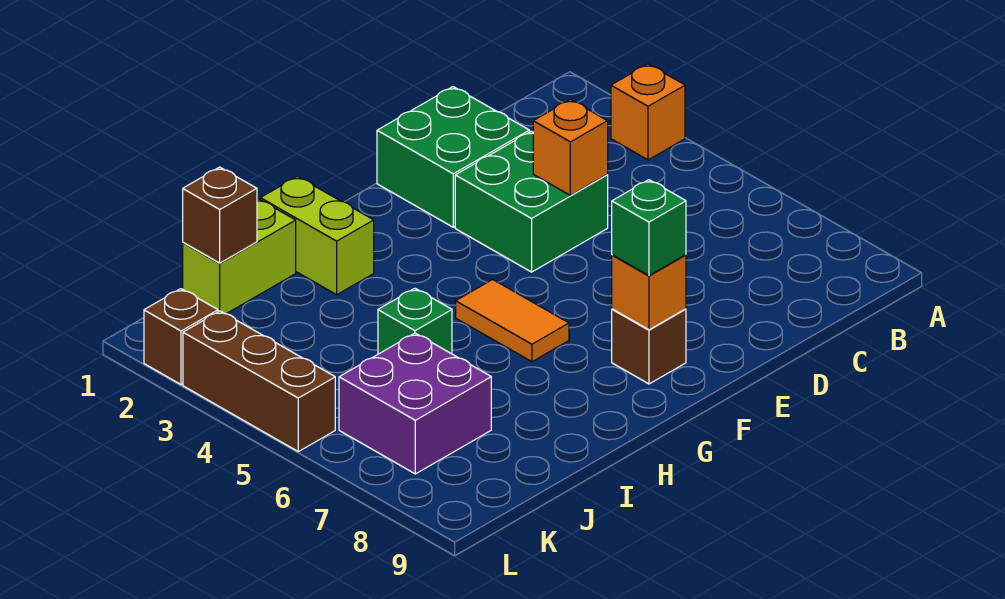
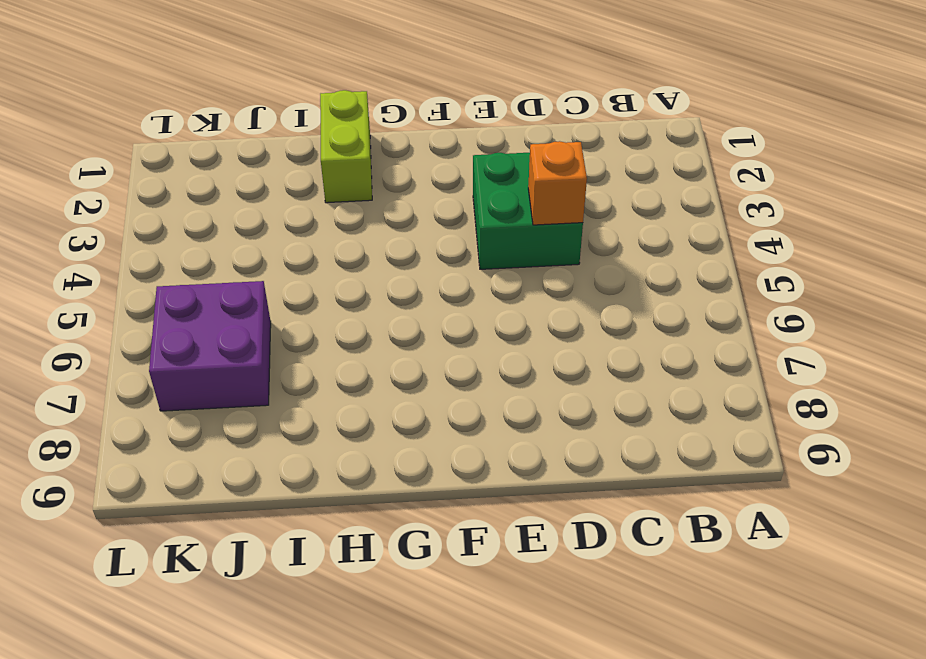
none -> orange brick A3 level 1
none -> green brick D1:E2 level 1
none -> brown brick F8 level 1

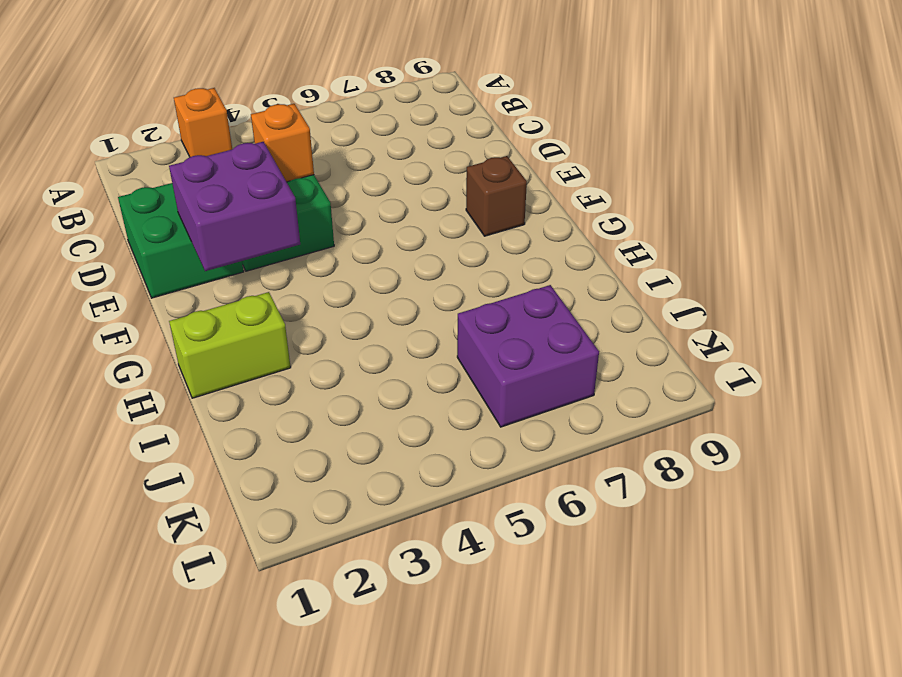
purple brick E2:F3 level 2 -> none
none -> orange tile G5:G6 level 1
none -> lime brick I1:J1 level 1
none -> green brick I5 level 1

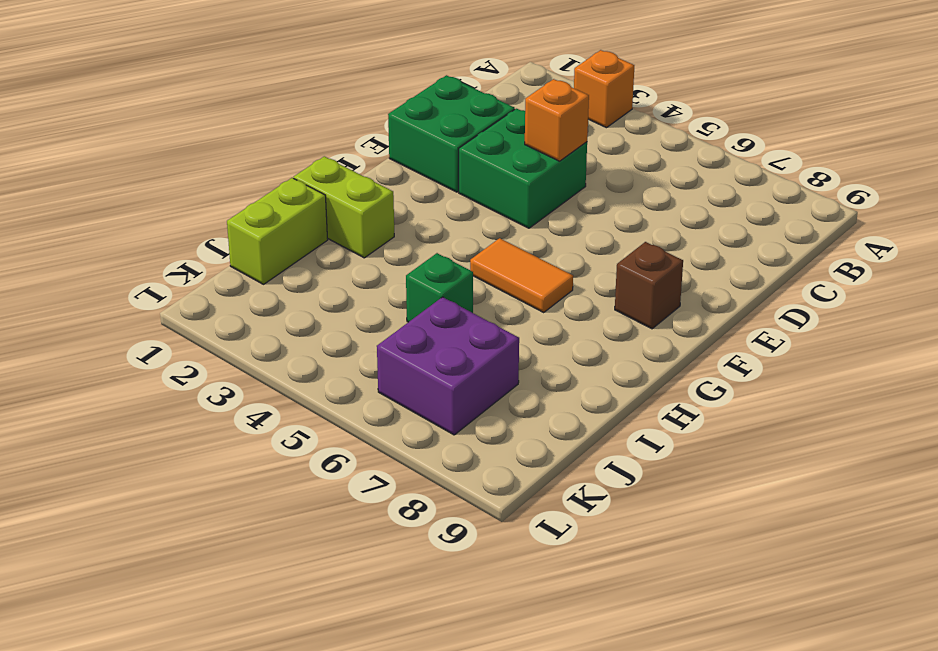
none -> brown brick L2 level 1
none -> brown brick L3:L5 level 1
none -> orange brick F8 level 2

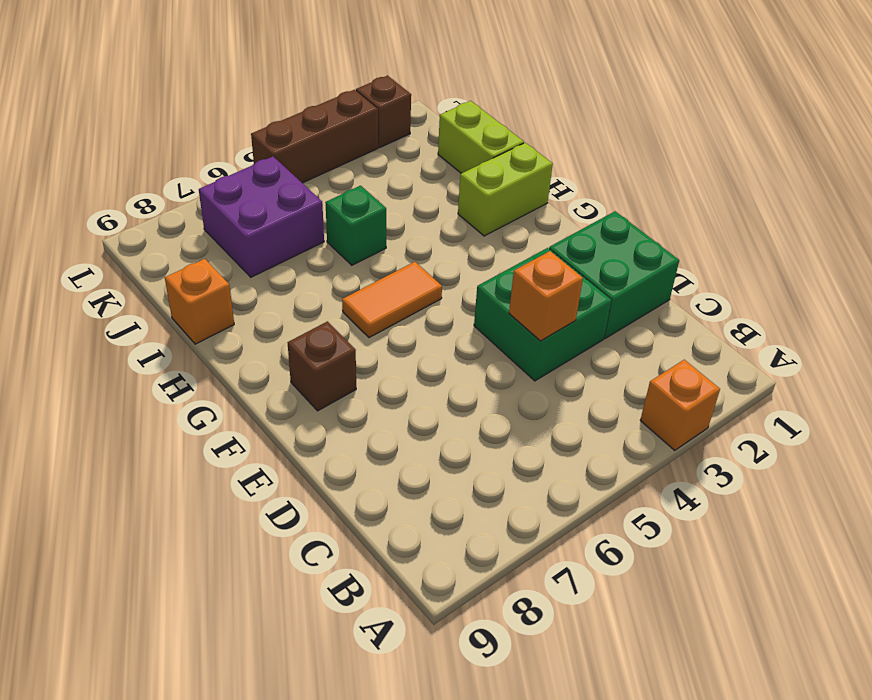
orange brick I9 level 1 -> orange brick F8 level 2
none -> brown brick J1 level 2
none -> green brick F8 level 3

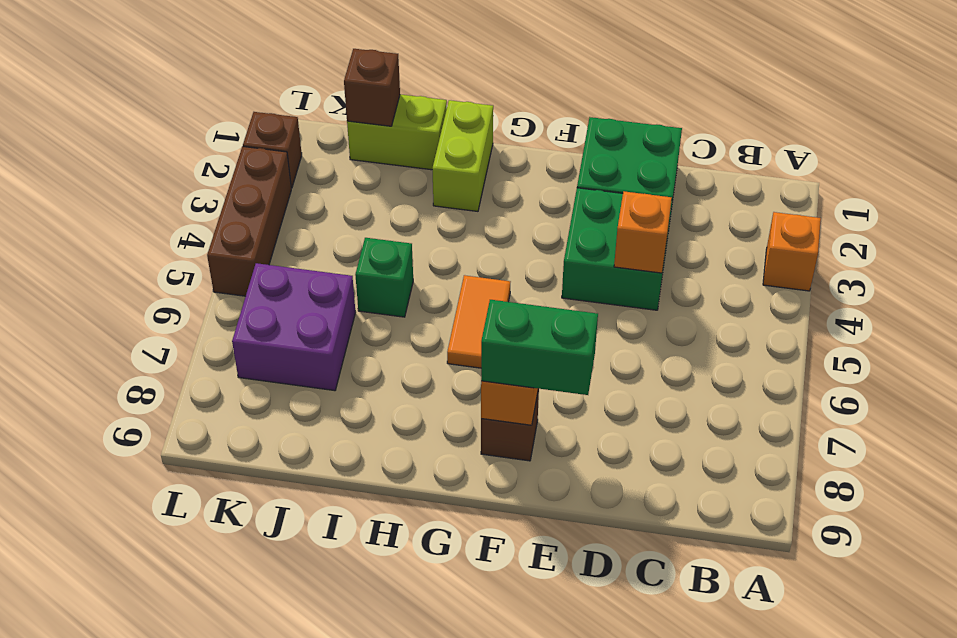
green brick E8:F8 level 3 -> green brick F8 level 3

